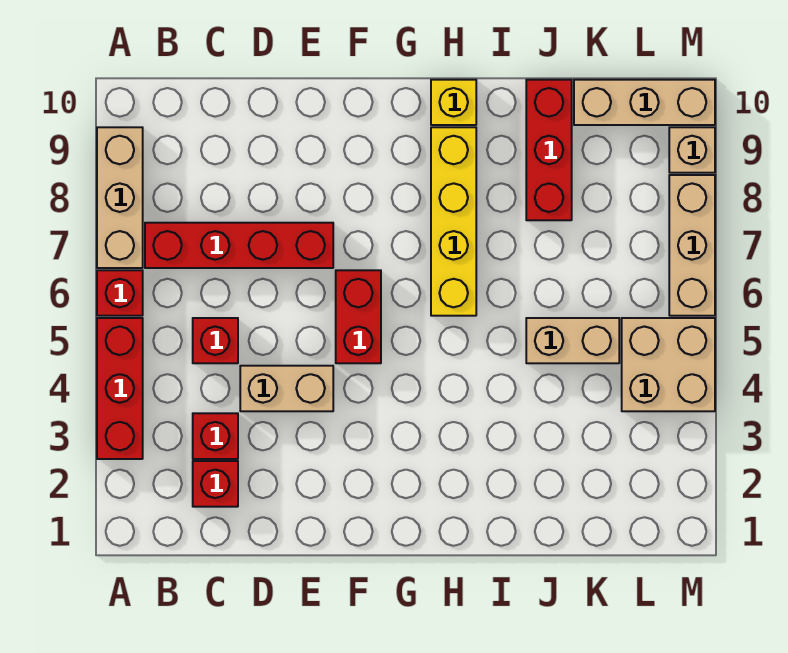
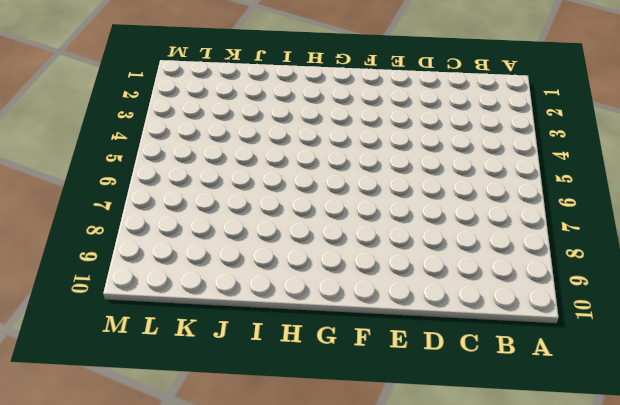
none -> red brick A3:A5 level 1
none -> red brick A6 level 1
none -> tan brick A7:A9 level 1

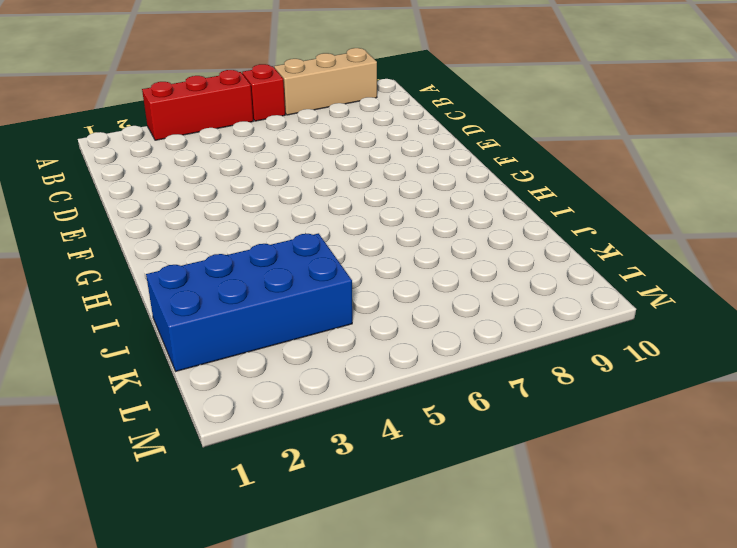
blue brick J1:K4 level 1 -> none
none -> red brick B7:E7 level 1
none -> red brick C2 level 1
none -> red brick C3 level 1

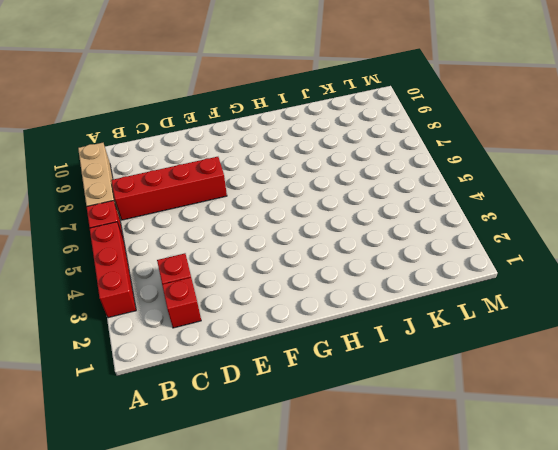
none -> red brick C5 level 1
none -> tan brick D4:E4 level 1
none -> red brick F5:F6 level 1

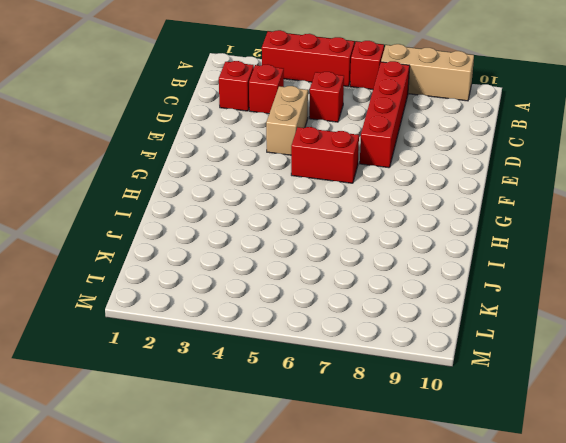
none -> yellow brick H6:H9 level 1
none -> yellow brick H10 level 1
none -> tan brick J5:K5 level 1

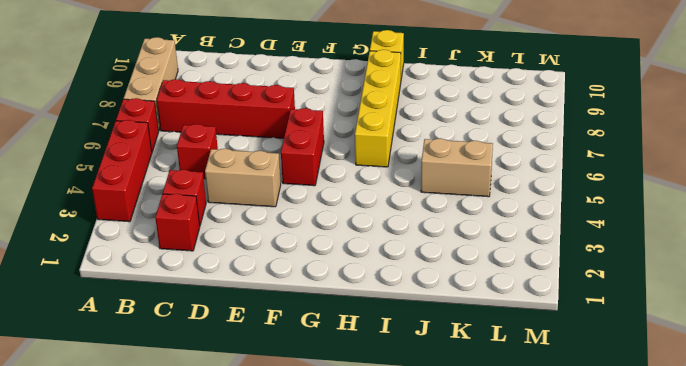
none -> red brick J8:J10 level 1
none -> tan brick K10:M10 level 1
none -> tan brick L4:M5 level 1

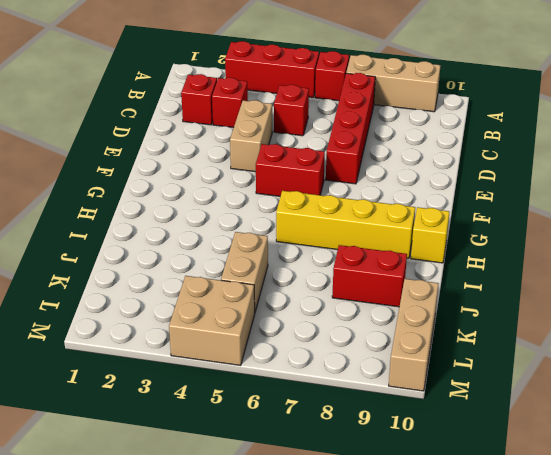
red brick J8:J9 level 1 -> red brick J8:J10 level 1
none -> tan brick M6:M8 level 1
none -> tan brick M9 level 1

